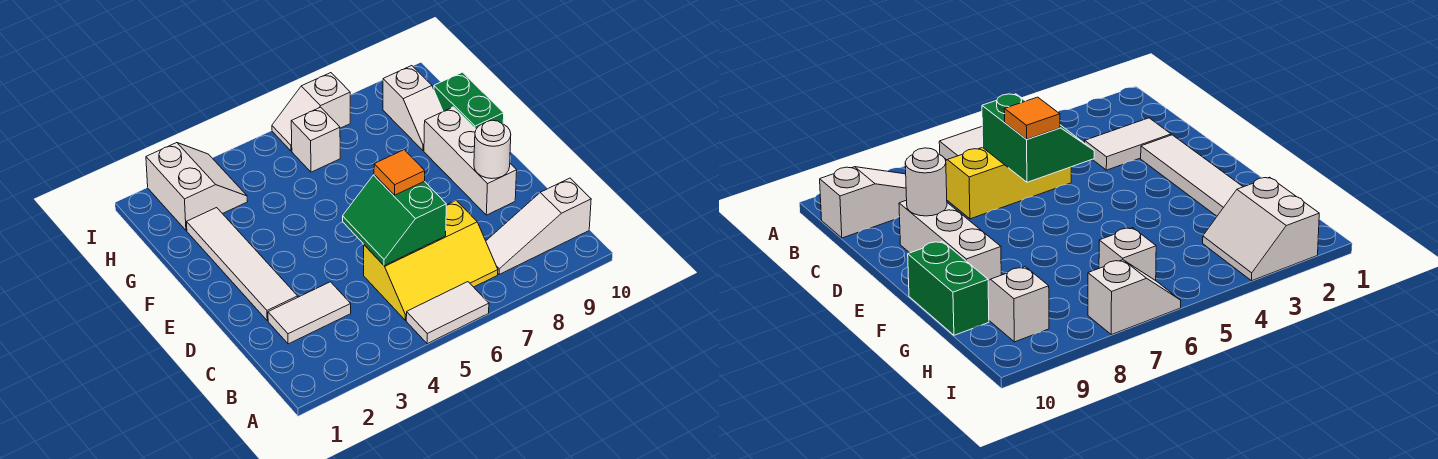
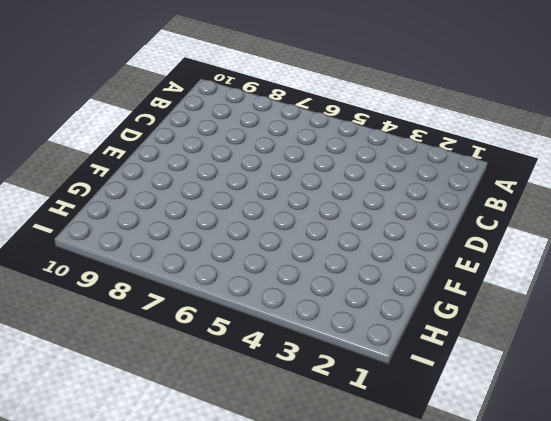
none -> white tile A5:A6 level 1
none -> yellow slope B5:C7 level 1 top C
none -> white slope B8:B10 level 1 top 10

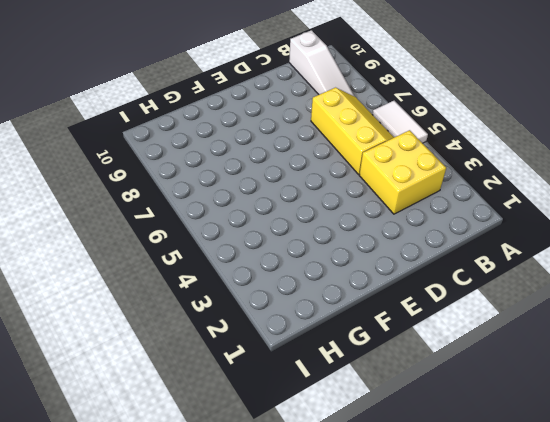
yellow brick B3:C4 level 1 -> white tile C2:C3 level 1
none -> white tile D2:G2 level 1
none -> white brick D9:F9 level 1
none -> green brick F10:G10 level 1

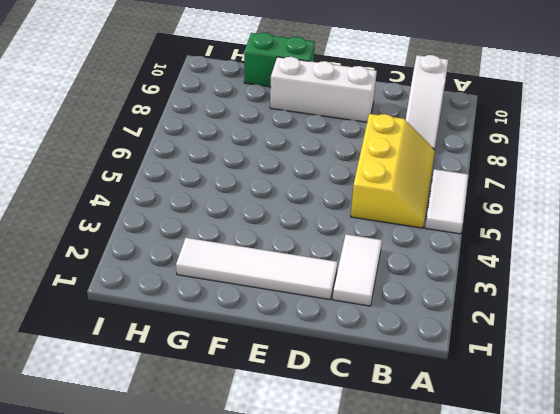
none -> white slope G9:H9 level 1 top H
none -> white slope H2:I3 level 1 top 2
none -> white brick H6 level 1

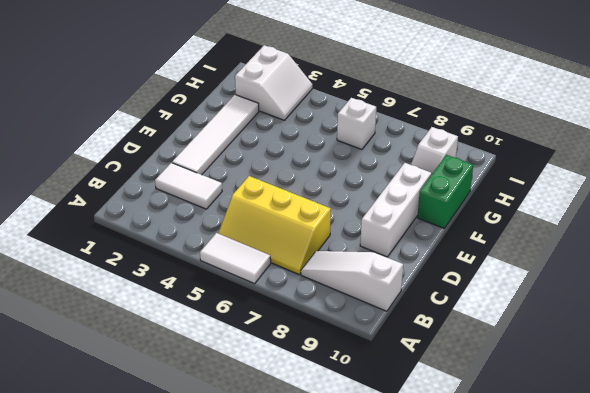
none -> white slope I6:I7 level 1 top 7
none -> green slope C5:D6 level 2 top 6
none -> white round brick D9 level 2

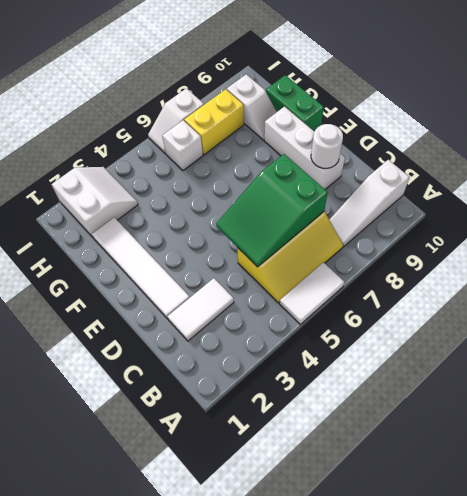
green slope C5:D7 level 2 top 7 -> green slope C5:D6 level 2 top 6
yellow brick H7:H8 level 1 -> none
none -> orange tile D6 level 3

